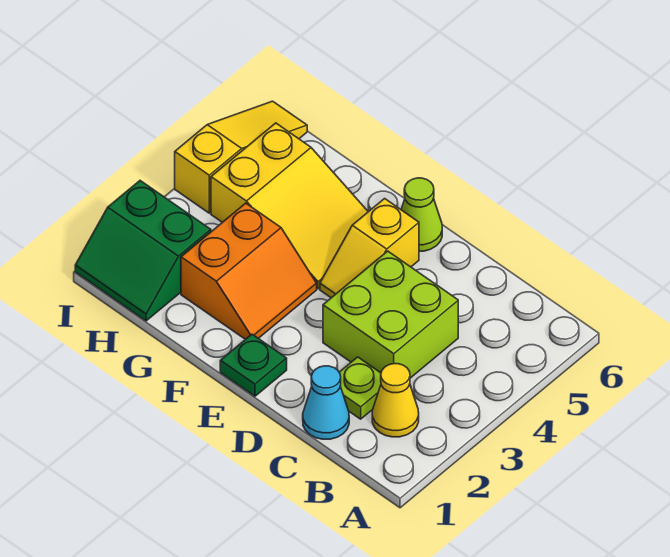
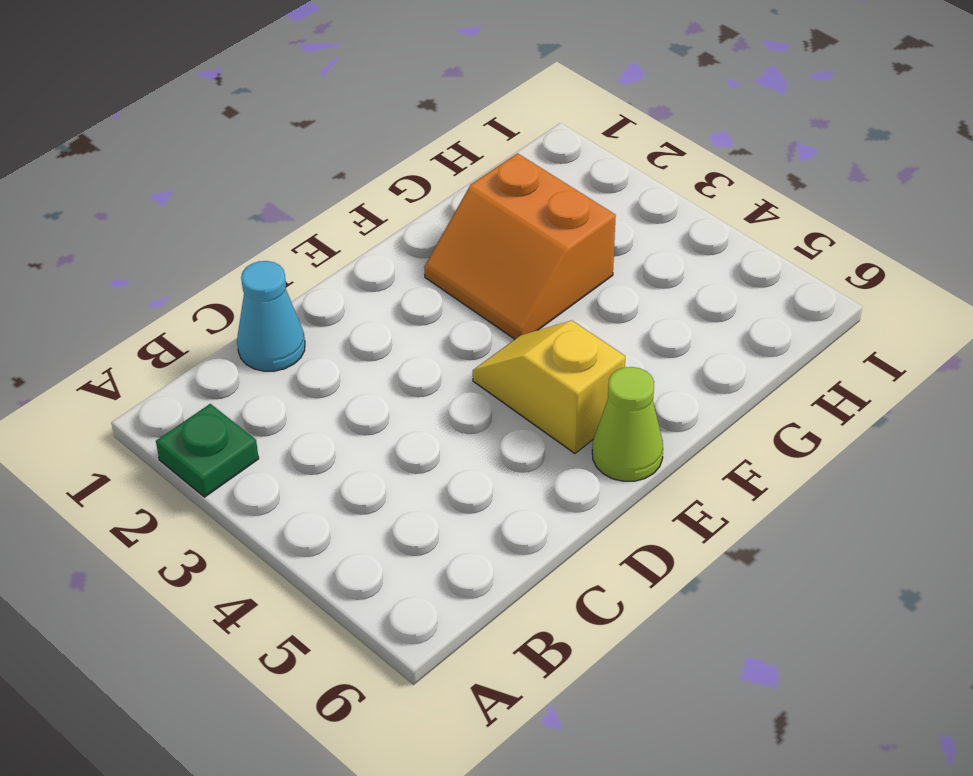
green plate A2 level 1 -> green plate E1 level 1
none -> yellow cone B2 level 1
none -> lime plate C2 level 1

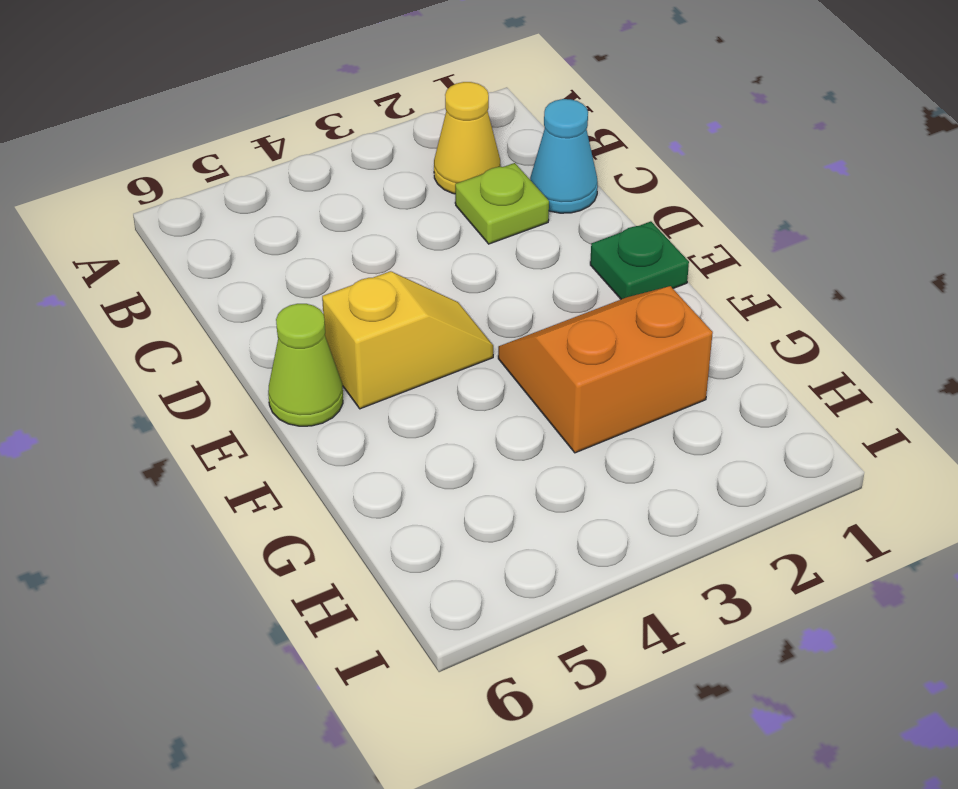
none -> lime brick C3:D4 level 1
none -> yellow slope F4:H5 level 1 top H

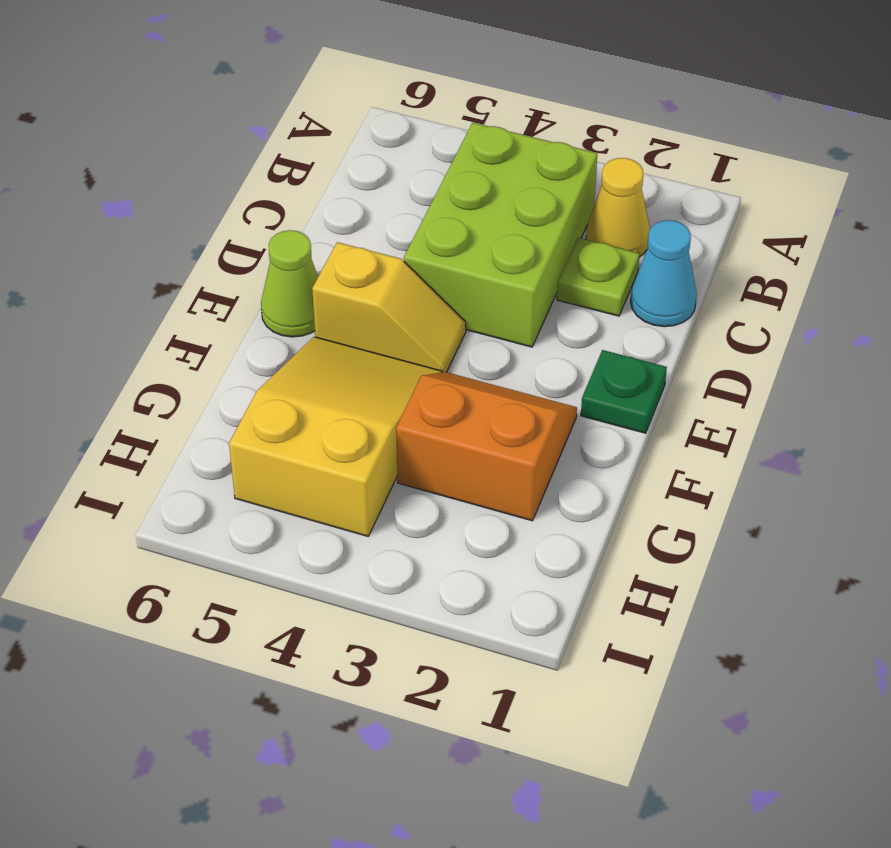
lime brick B3:D4 level 1 -> lime brick C3:D4 level 1
none -> green slope H1:I2 level 1 top 2
none -> yellow slope I4:I6 level 1 top 4

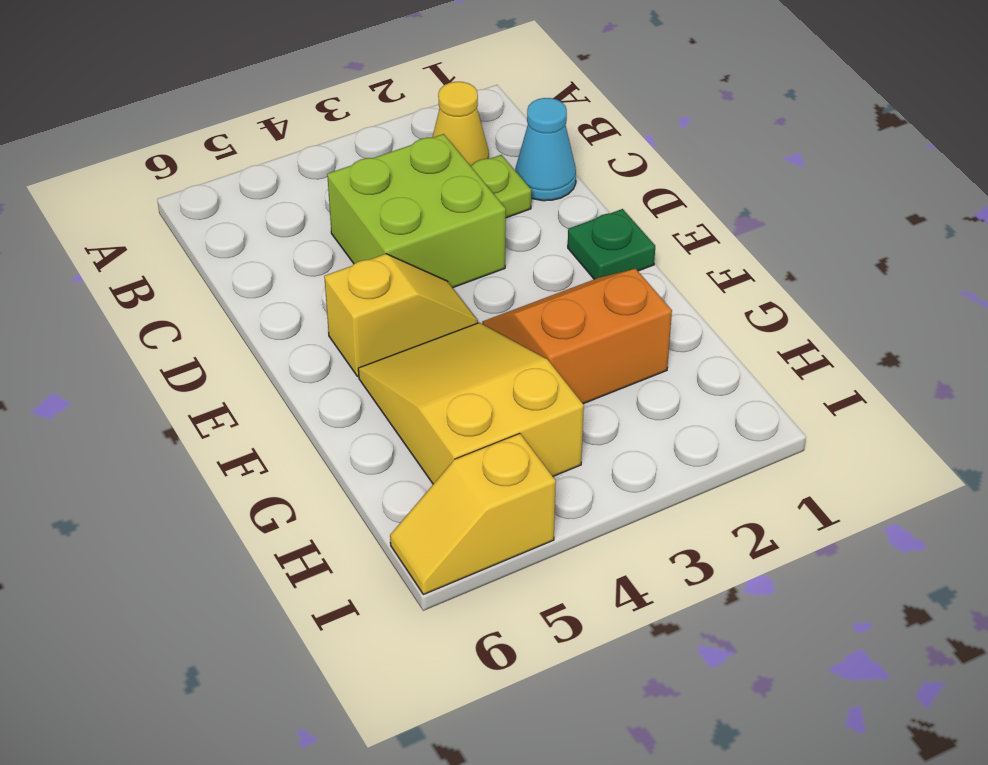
yellow slope I5:I6 level 1 top 5 -> yellow slope I4:I6 level 1 top 4
none -> lime cone E6 level 1
none -> green slope H1:I2 level 1 top 2

